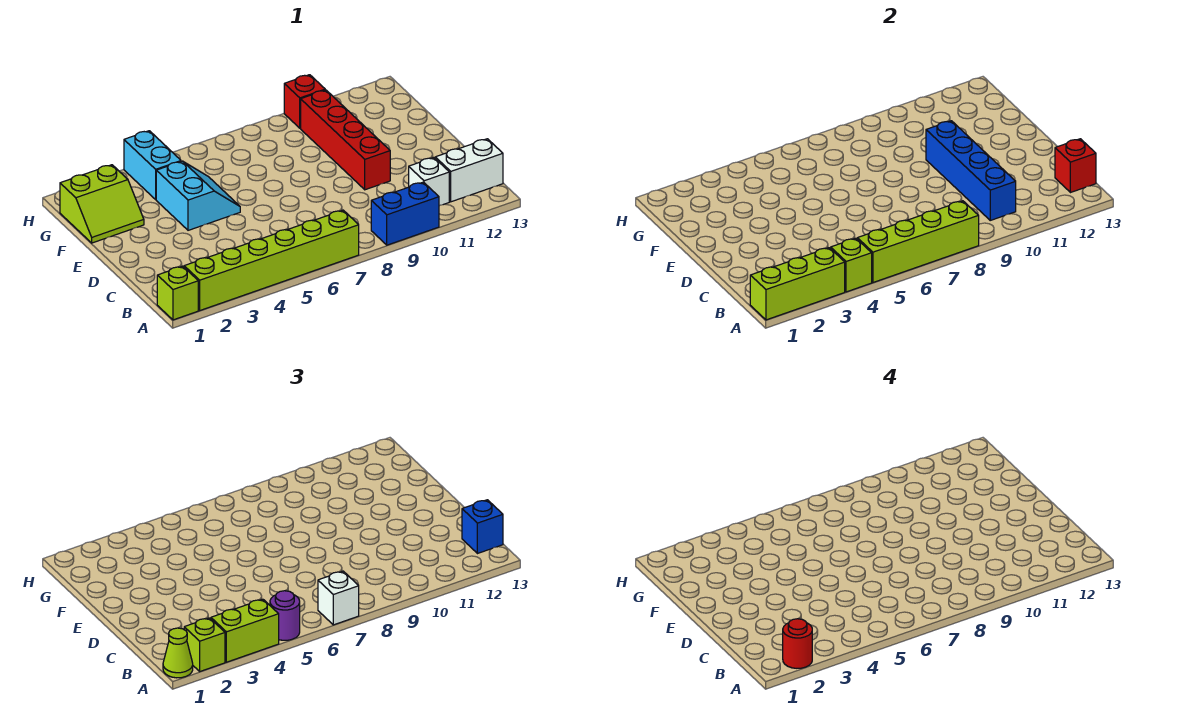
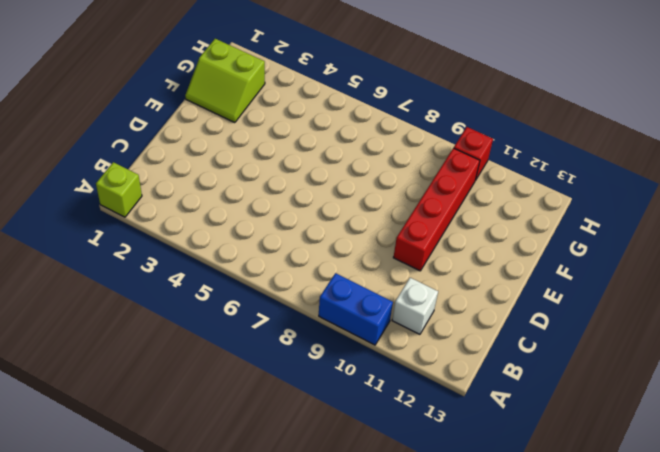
none -> lime brick A2:A7 level 1
none -> white brick B12:B13 level 1
none -> cyan slope E4:F5 level 1 top 4

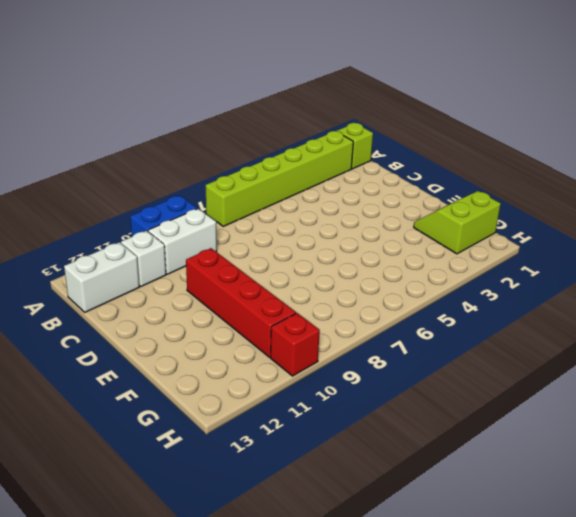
white brick B9:B10 level 1 -> none
none -> cyan slope E4:F5 level 1 top 4
none -> cyan brick G4:H4 level 1
none -> lime brick A1:A3 level 2

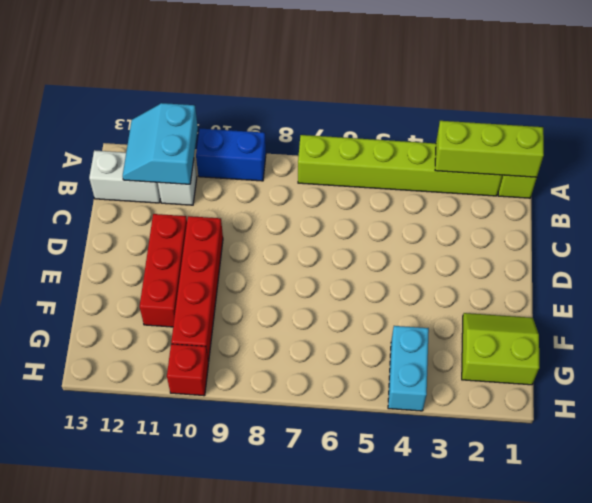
cyan slope A11:B12 level 2 top 11 -> cyan slope E4:F5 level 1 top 4
red brick D11:F11 level 1 -> none
none -> lime brick A4 level 2
none -> lime brick A5:A8 level 2
none -> blue brick B10:E10 level 2

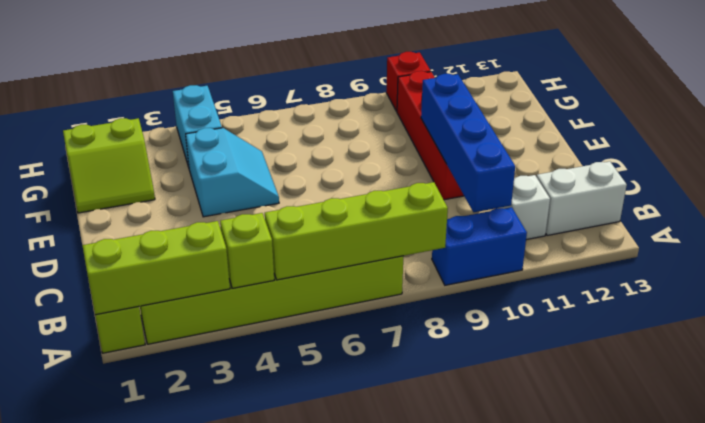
none -> red brick B13 level 2
none -> lime cone A1 level 3
none -> lime brick A2 level 3

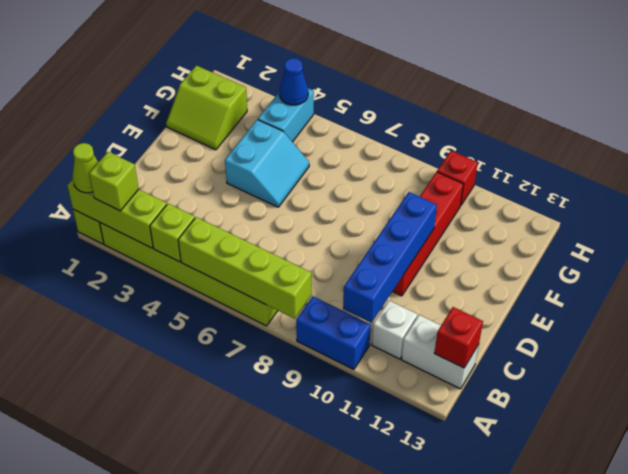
blue cone H4 level 2 -> none
none -> lime brick A3:A4 level 3
none -> purple round brick A5 level 3
none -> white brick A7 level 3

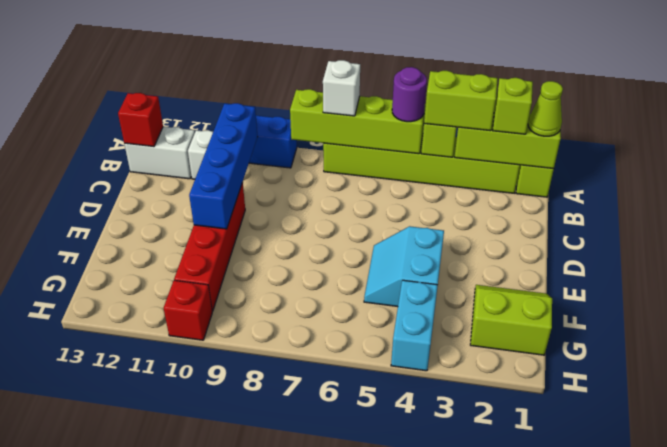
none -> blue brick B13 level 3
none -> red round brick A2 level 4

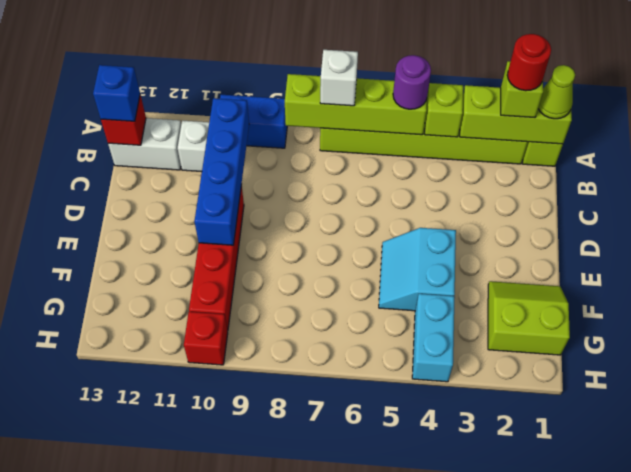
none -> lime brick A3:A4 level 3

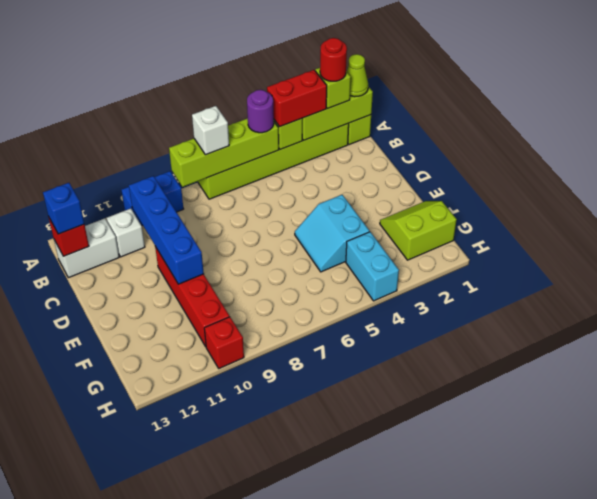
red brick A3:A4 level 3 -> lime brick A3:A4 level 3

